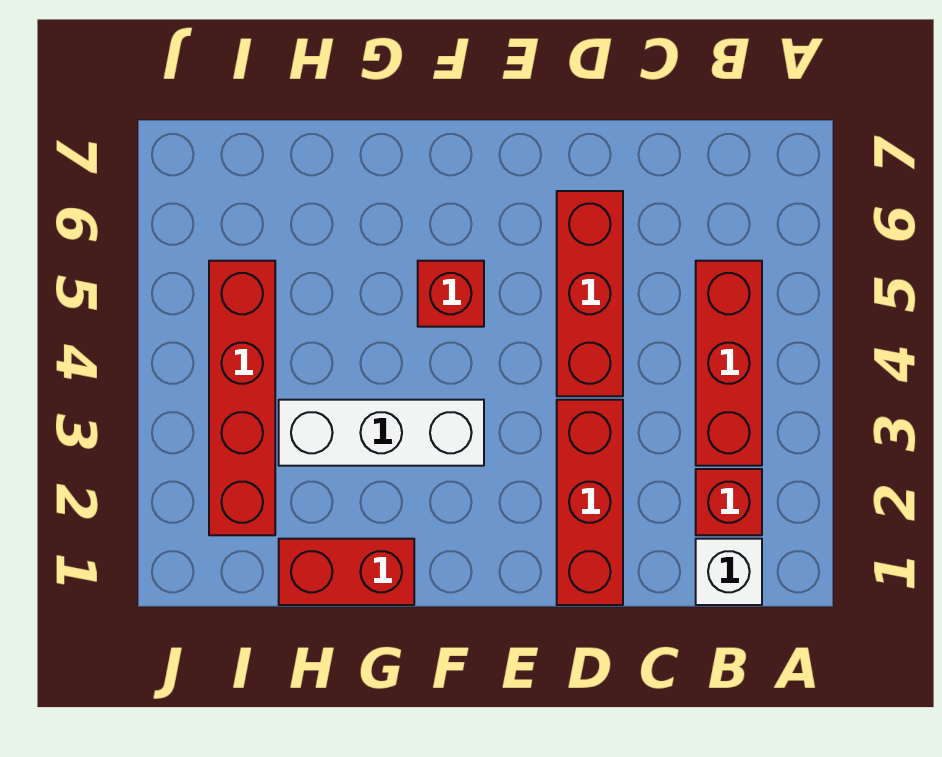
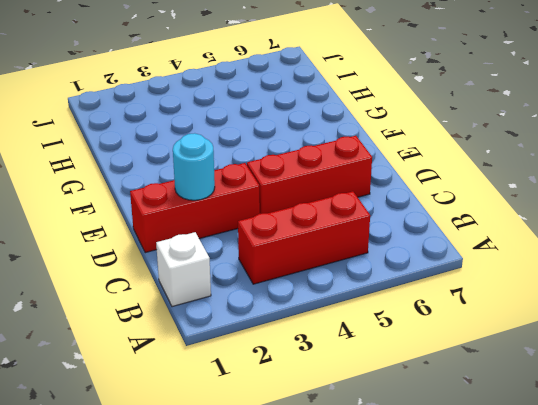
cyan round brick D2 level 2 -> none
none -> red brick B2 level 1
none -> white brick F3:H3 level 1

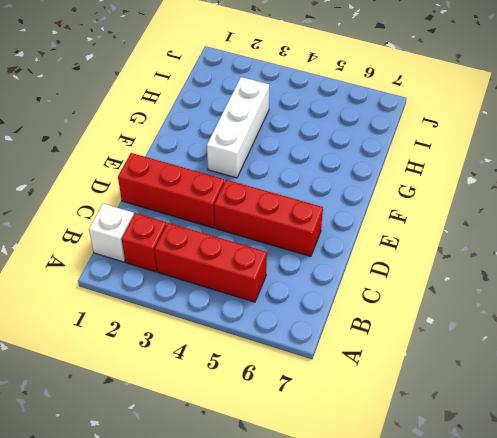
none -> red brick F5 level 1
none -> red brick G1:H1 level 1

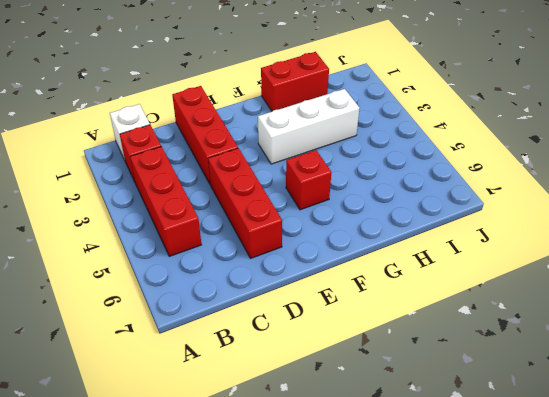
none -> red brick I2:I5 level 1

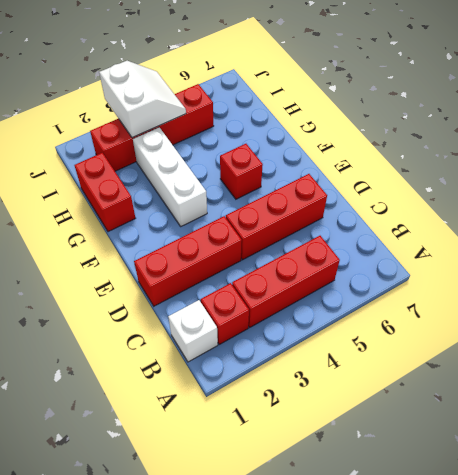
white slope I3:J4 level 2 top 3 -> none

